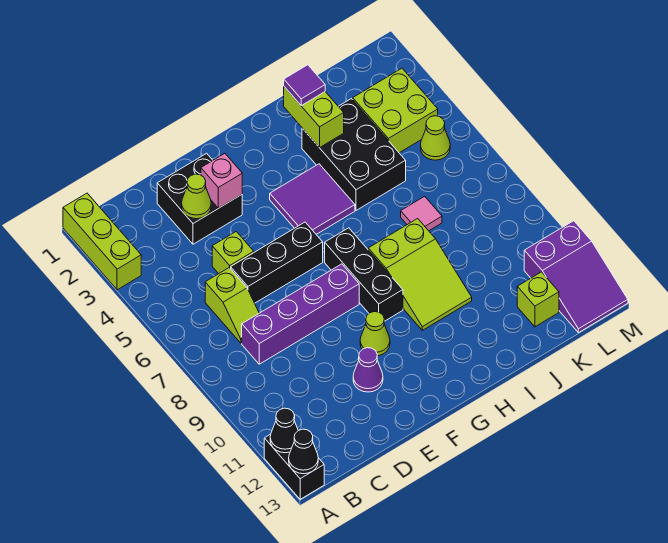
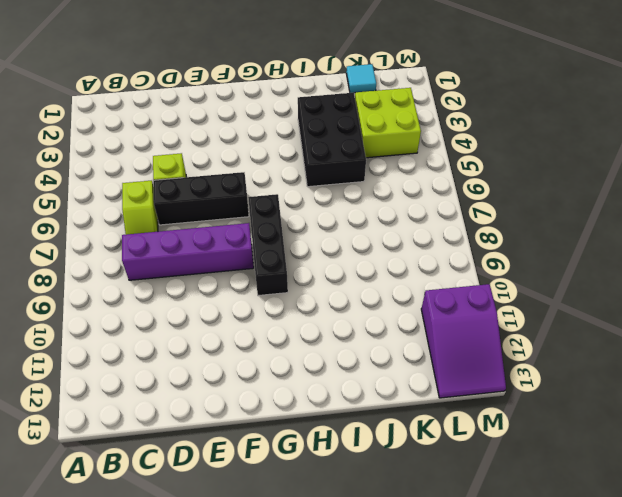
cyan tile K1 level 1 -> none
none -> lime brick A1:A3 level 1
none -> black brick A12:A13 level 1
none -> black brick D2:E3 level 1

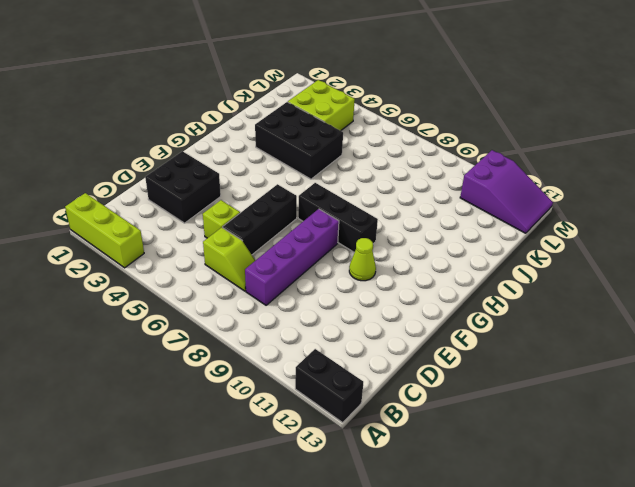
none -> purple cone E11 level 1
none -> purple tile G4:H5 level 1
none -> lime slope H8:I10 level 1 top 8

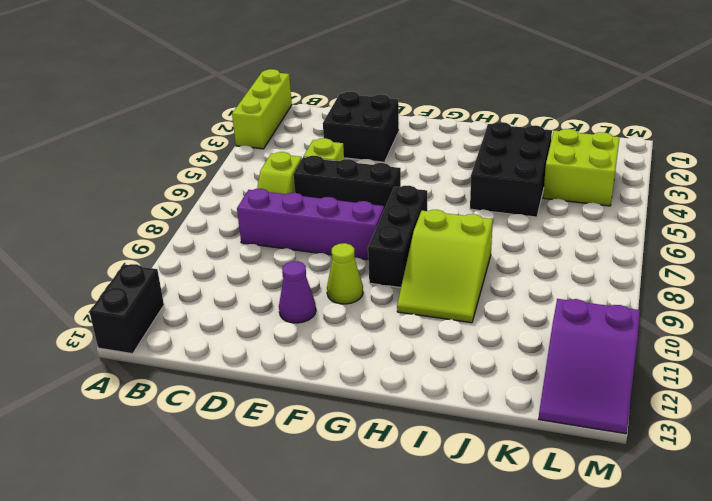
none -> purple tile G4:H5 level 1
none -> pink tile J7 level 1
none -> lime brick K12 level 1

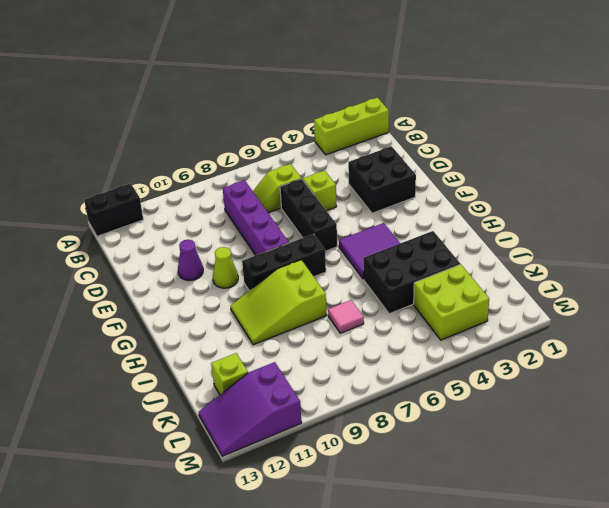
none -> lime cone L5 level 1
none -> black cone A12 level 2
none -> black cone A13 level 2

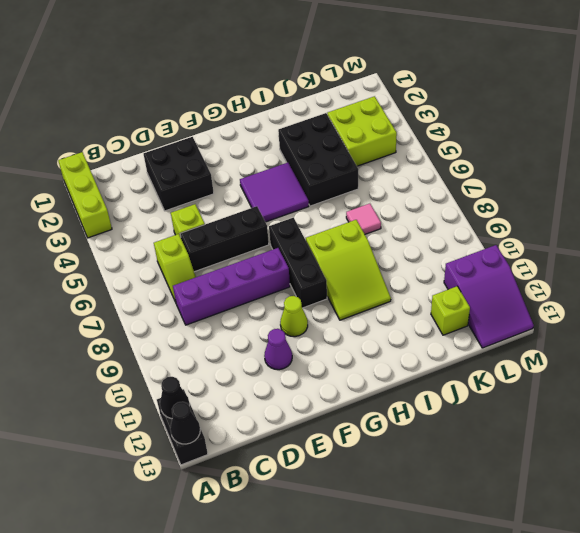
none -> lime cone L5 level 1
none -> lime cone D3 level 2
none -> pink brick E3 level 2

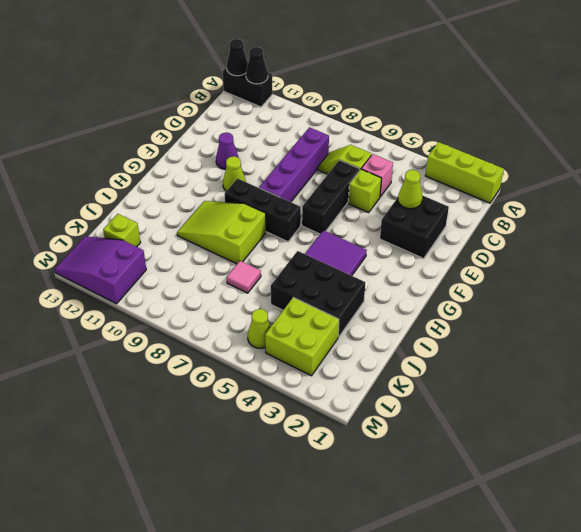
pink brick C5 level 1 -> pink brick E3 level 2
none -> lime brick I2:I3 level 2
none -> purple tile I2 level 3

